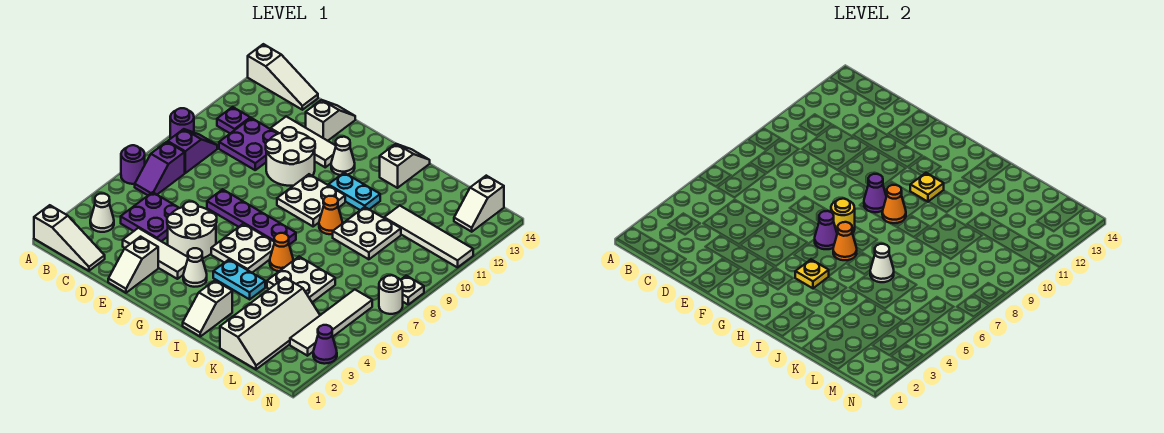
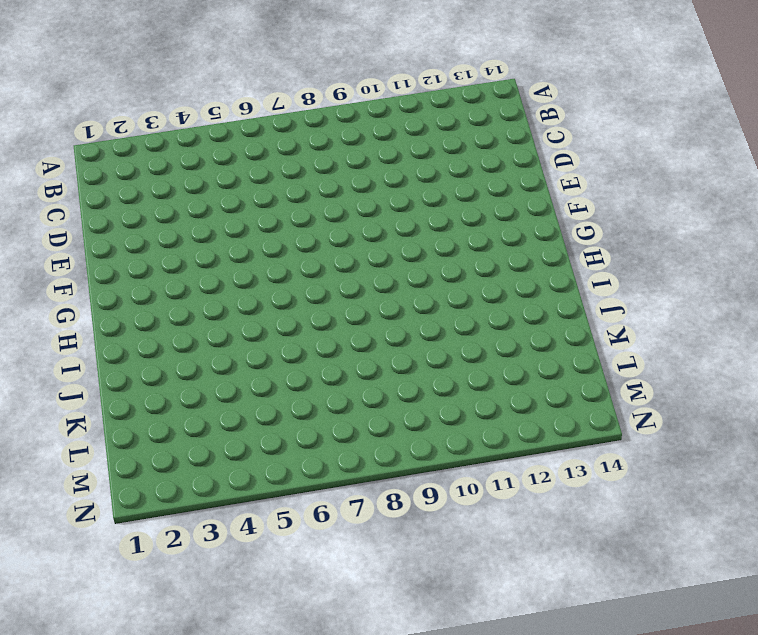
none -> white slope A1:C1 level 1 top A
none -> purple round brick A6 level 1
none -> purple round brick A9 level 1
none -> white slope A14:C14 level 1 top A

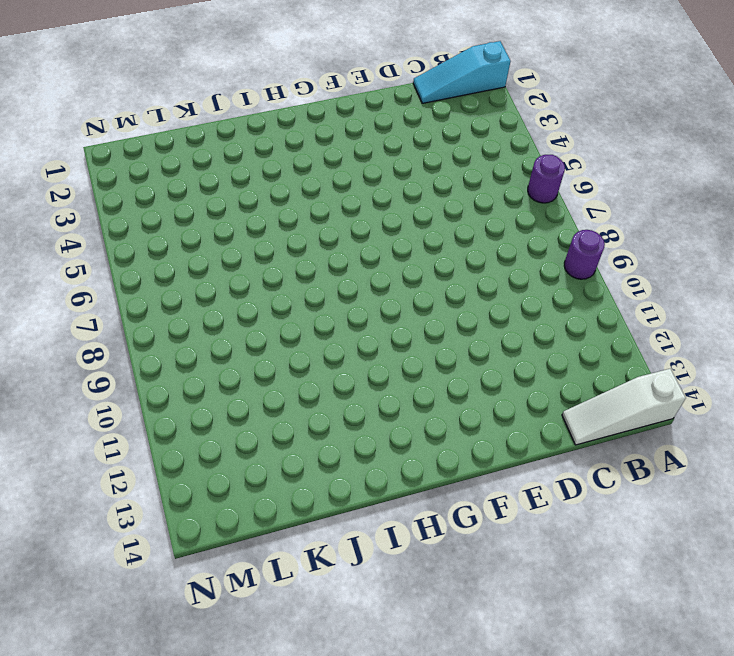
cyan slope A1:C1 level 1 top A -> white slope A1:C1 level 1 top A
none -> white cone B3 level 1
none -> purple slope B6:B7 level 1 top 7
none -> purple slope B8:B9 level 1 top 8
none -> purple plate B11 level 1

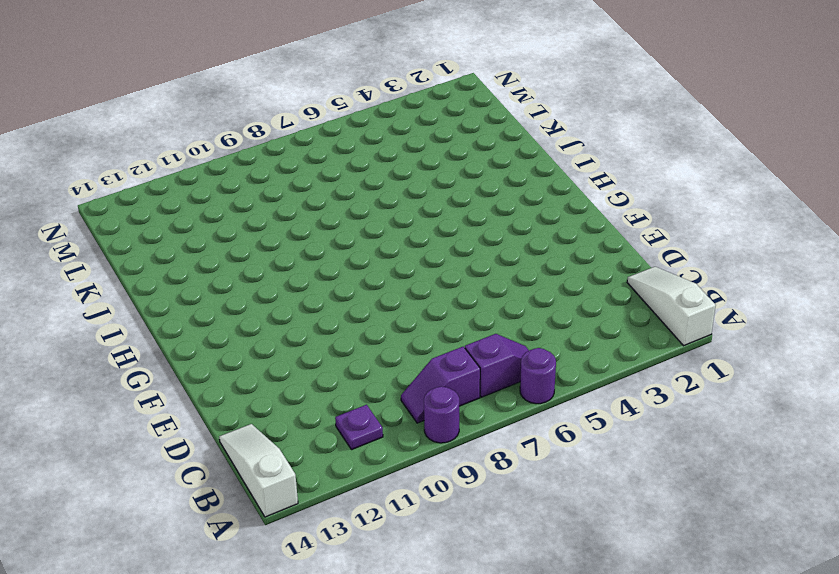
none -> white cone B3 level 1
none -> purple plate C4:D5 level 1
none -> purple plate C10:D11 level 1
none -> white tile D3:F3 level 1

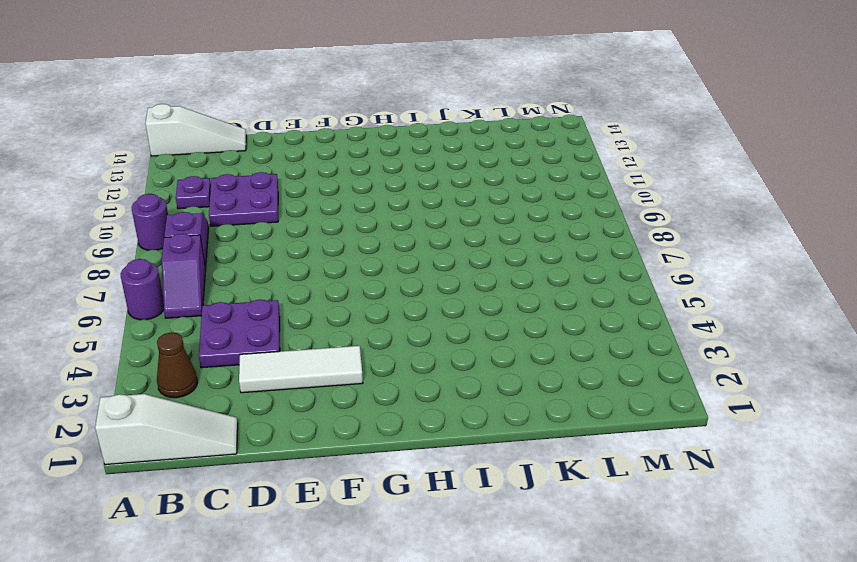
brown cone B3 level 1 -> white cone B3 level 1
none -> white tile D12:F12 level 1
none -> white slope E1:E2 level 1 top 2
none -> white round brick E4:F5 level 1
none -> purple plate E7:H7 level 1

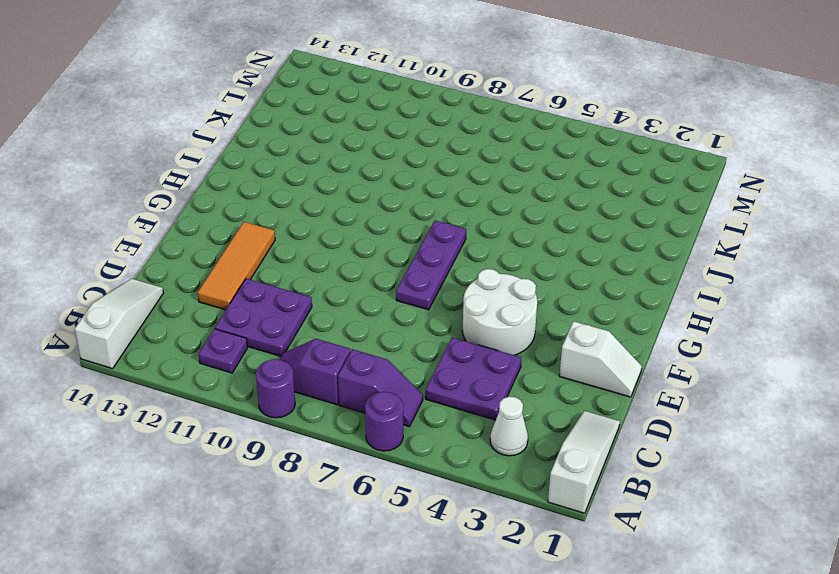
orange tile D12:F12 level 1 -> white tile D12:F12 level 1
purple plate F7:H7 level 1 -> purple plate E7:H7 level 1
none -> white tile D3:F3 level 1
none -> white round brick E10:F11 level 1
none -> white slope E13:E14 level 1 top 13
none -> white cone G3 level 1

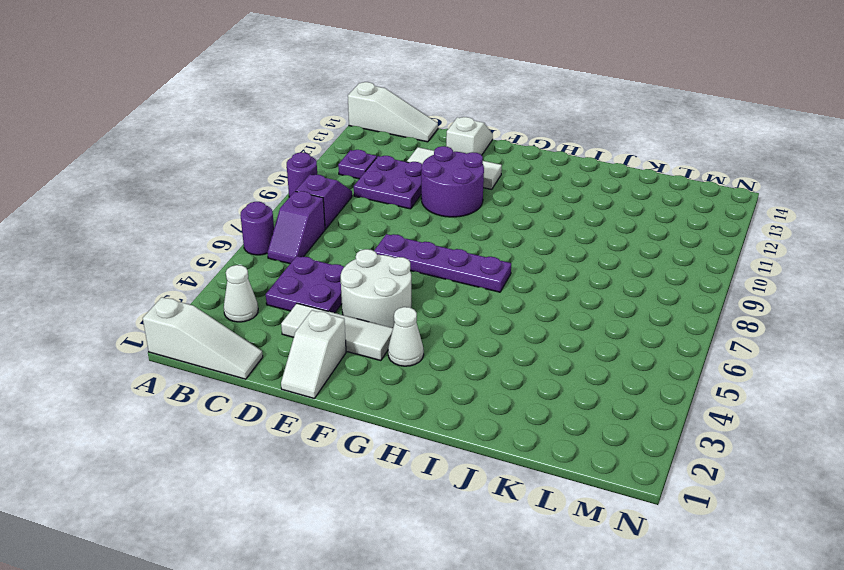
purple round brick E10:F11 level 1 -> white round brick E10:F11 level 1
none -> white plate G5:H6 level 1
none -> white plate G9:H10 level 1
none -> white cone G12 level 1
none -> cyan plate H4:I4 level 1

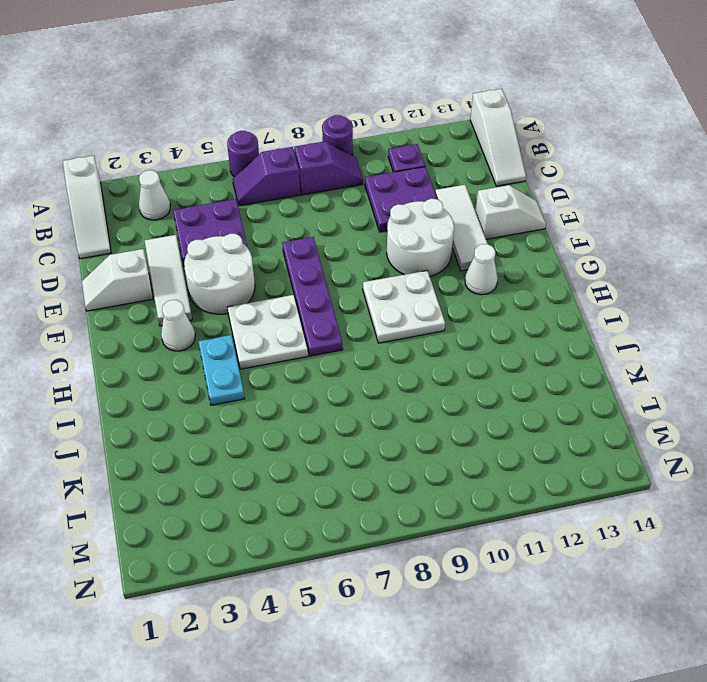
none -> cyan plate H11:I11 level 1
none -> white slope I1:I2 level 1 top 2
none -> orange cone I6 level 1
none -> orange cone I9 level 1

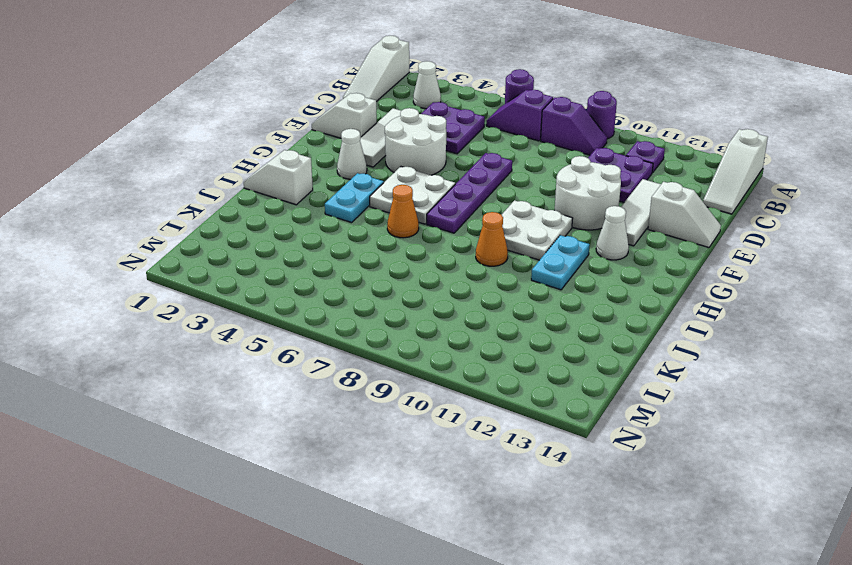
none -> white slope I13:I14 level 1 top 13
none -> white plate J5:K6 level 1
none -> white plate J9:K10 level 1
none -> white slope K1:L4 level 1 top K

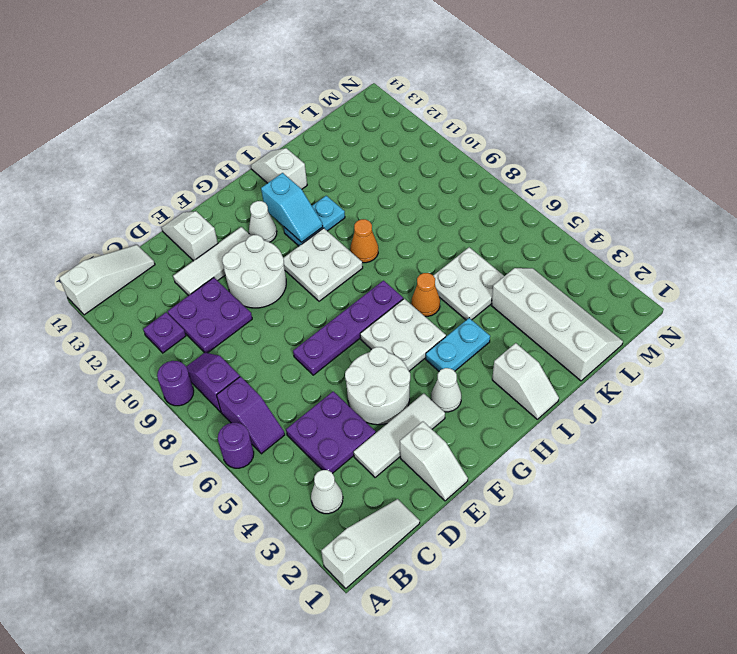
cyan slope H11:H12 level 2 top 12 -> yellow plate H11 level 2
none -> white plate J9:K10 level 1
none -> white tile K11:N11 level 1
none -> white tile M3:M6 level 1
none -> white slope M13:M14 level 1 top 14

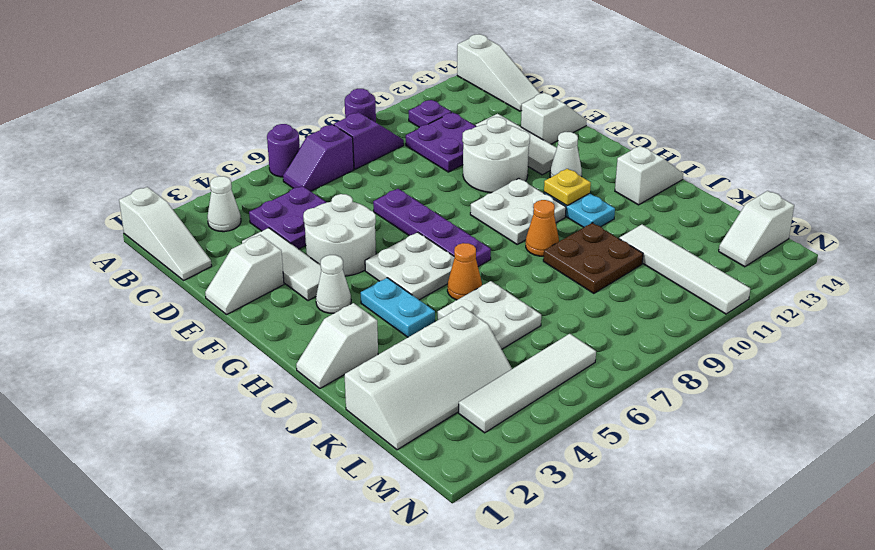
brown plate J9:K10 level 1 -> white plate J9:K10 level 1
none -> purple cone N3 level 1
none -> white round brick N7 level 1
none -> white plate N8 level 1
none -> purple cone G6 level 2

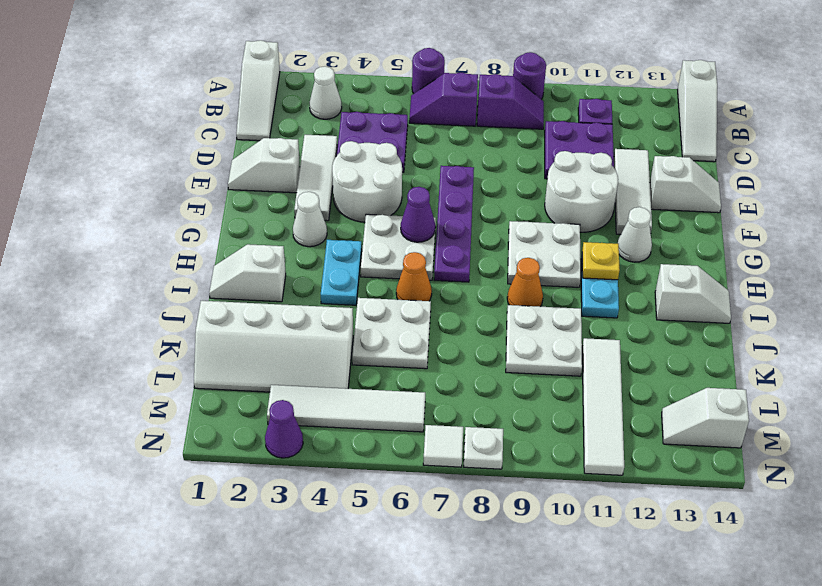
white tile N7 level 1 -> white round brick N7 level 1
none -> yellow round brick G7 level 2
none -> purple cone G9 level 2
none -> yellow plate H4 level 2
none -> orange cone H6 level 2

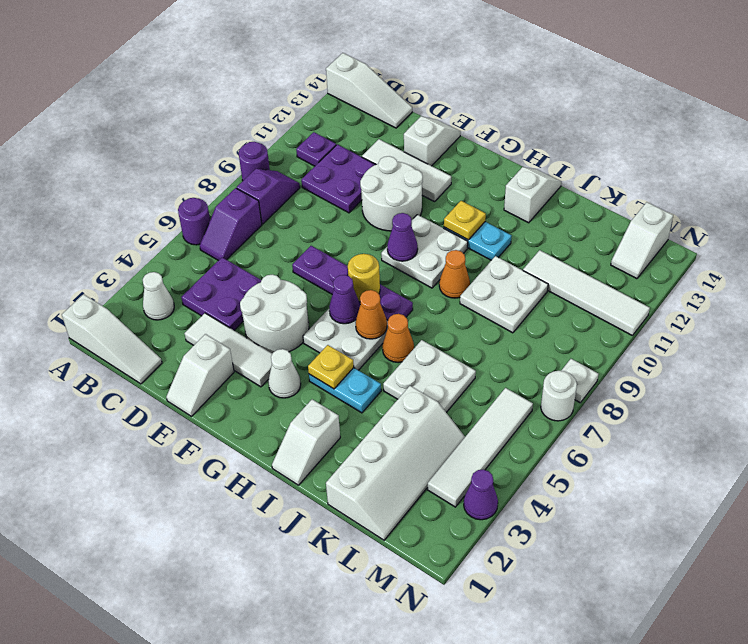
none -> white cone G12 level 1
none -> orange cone H9 level 2
none -> white cone J6 level 2

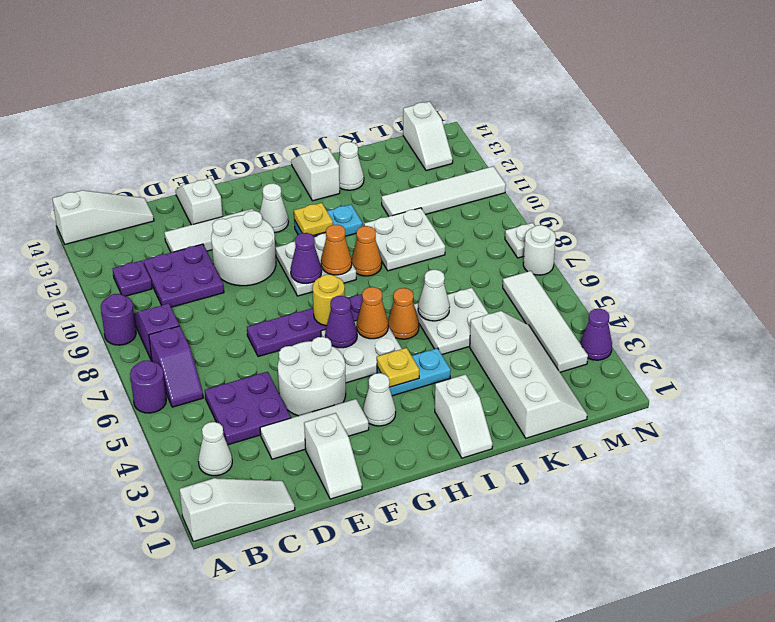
white cone J13 level 1 -> none

